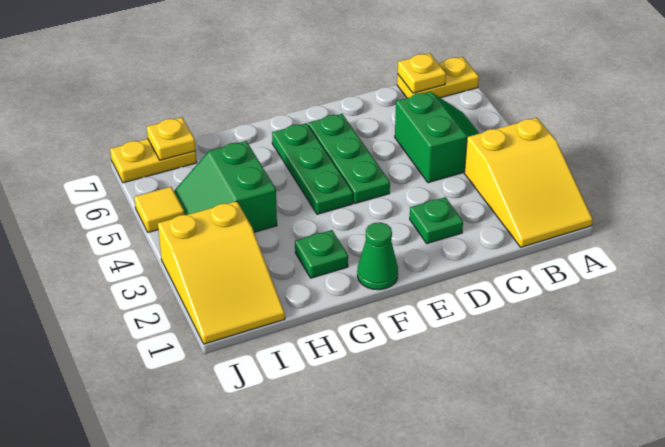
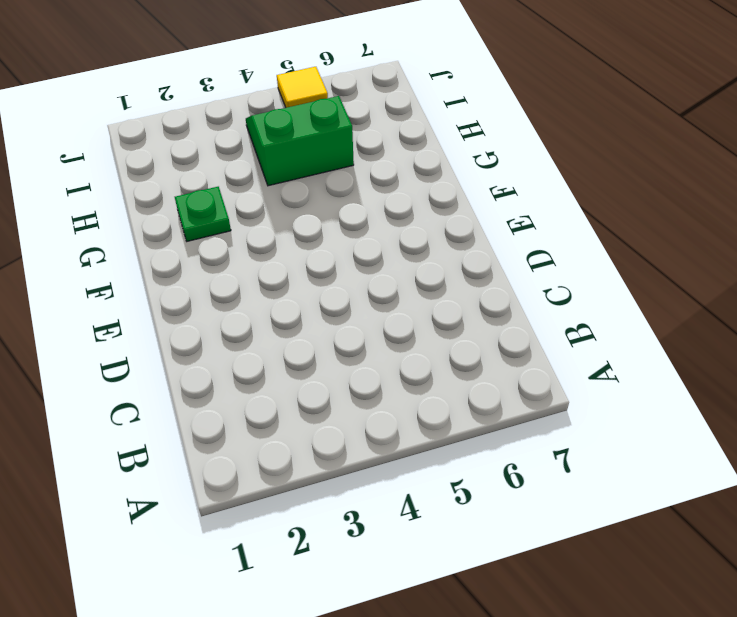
none -> yellow slope A1:B3 level 1 top 3
none -> yellow plate A7:B7 level 1
none -> green slope B4:C5 level 1 top C

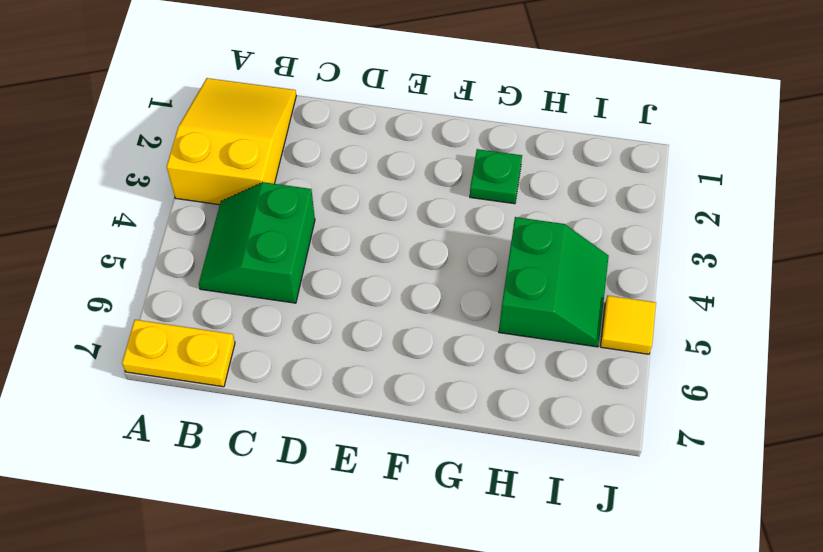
none -> green plate D2 level 1
none -> green plate E4:E6 level 1
none -> green cone F1 level 1

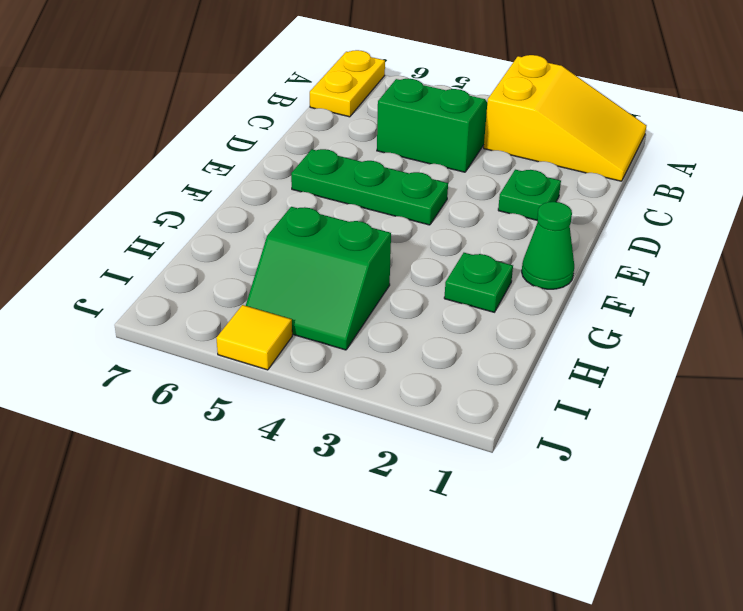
none -> green plate F4:F6 level 1
none -> yellow slope I1:J3 level 1 top 3
none -> yellow plate I7:J7 level 1

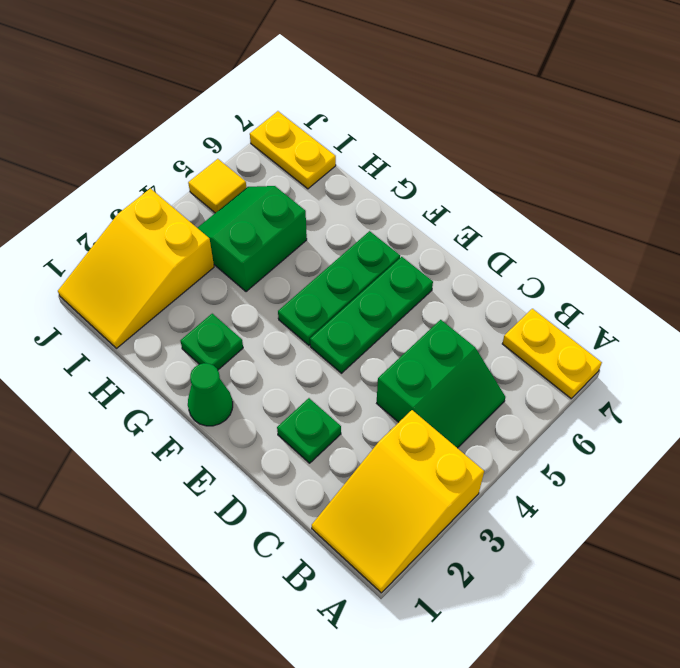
none -> yellow plate B7 level 2
none -> yellow plate I7 level 2

